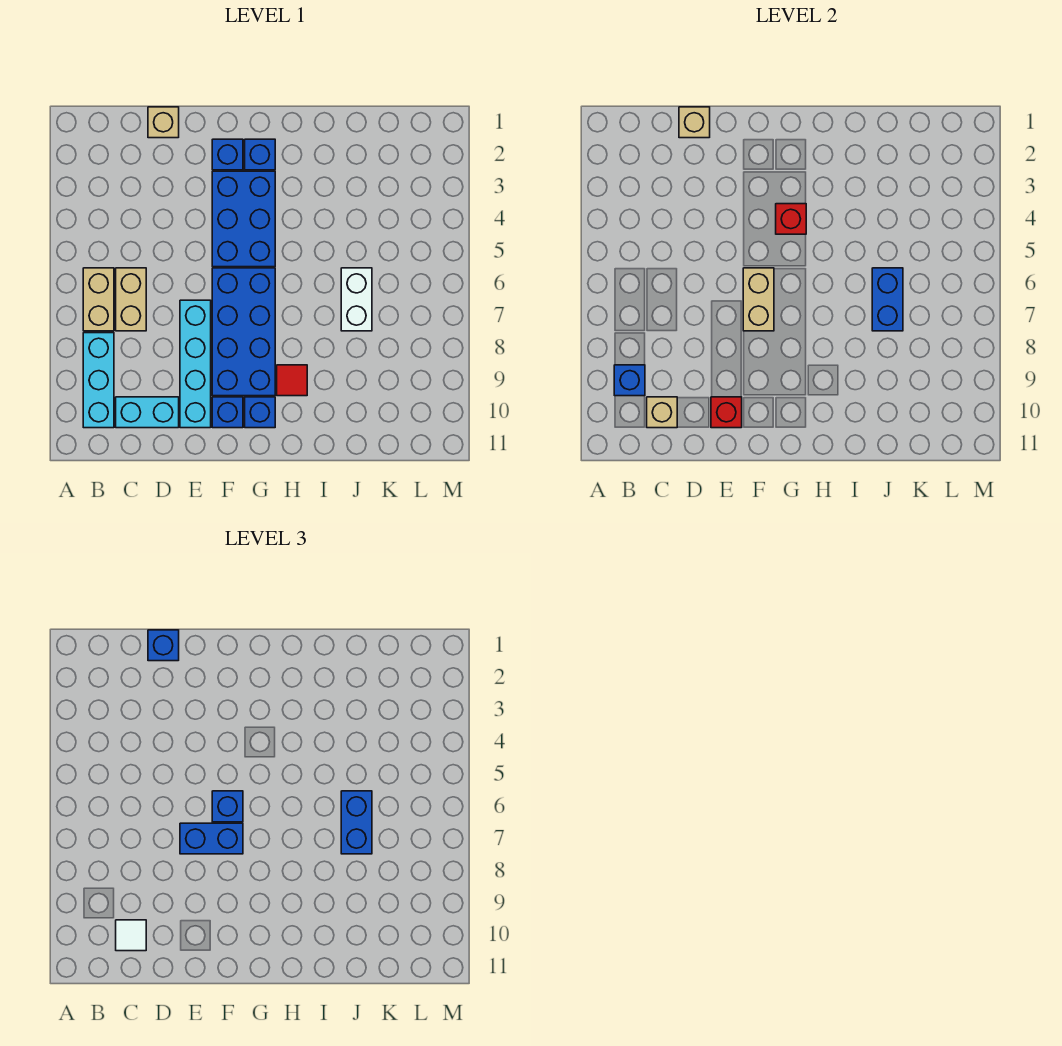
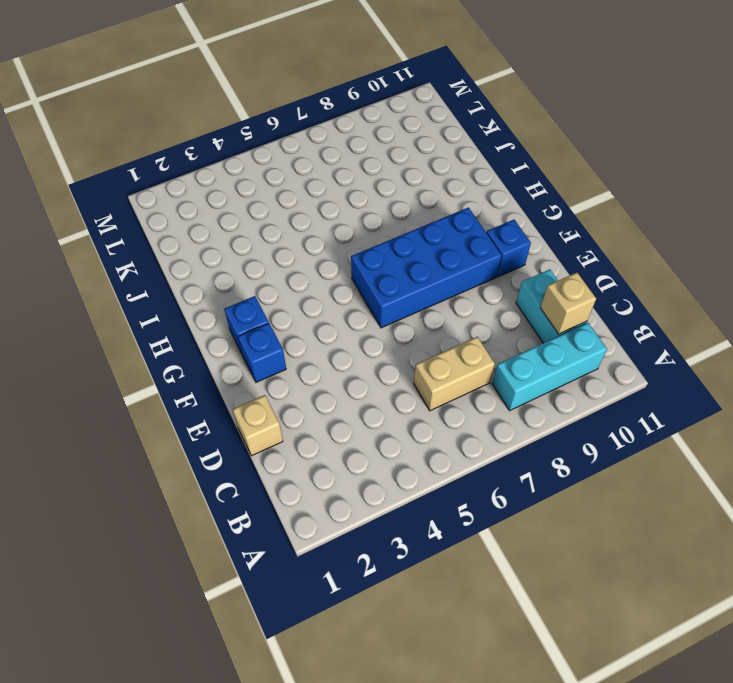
none -> tan brick B6:B7 level 1
none -> cyan brick E7:E10 level 1
none -> blue brick F3:G5 level 1

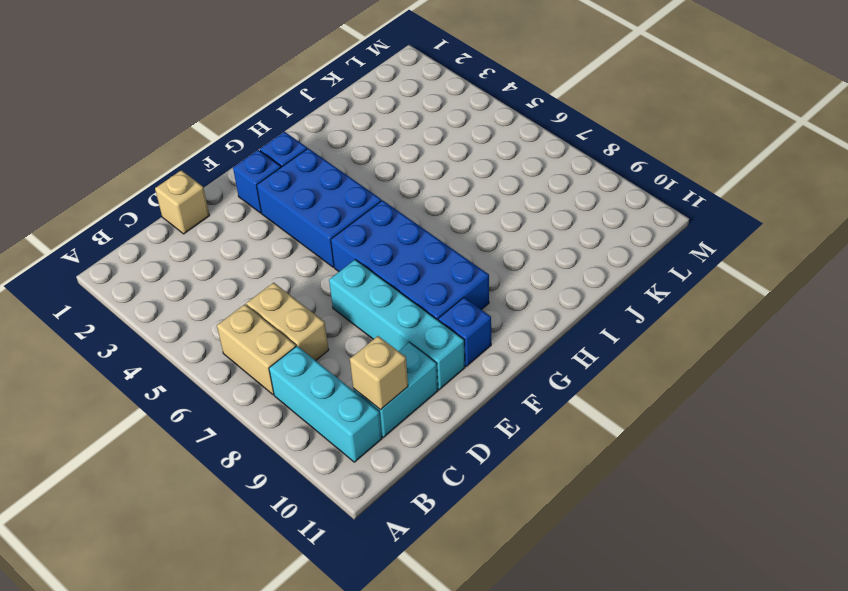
none -> blue brick G10 level 1
none -> red tile H9 level 1
none -> white brick J6:J7 level 1

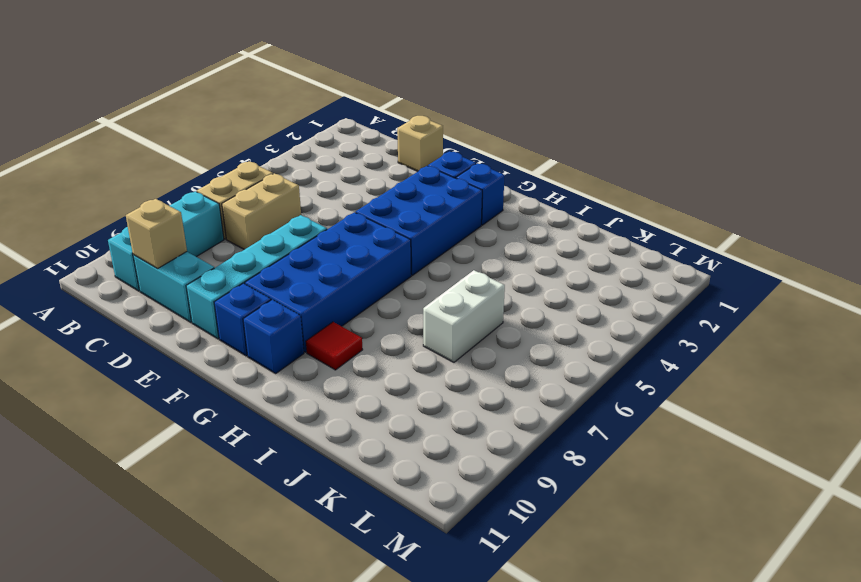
none -> blue brick B9 level 2
none -> tan brick D1 level 2
none -> red brick E10 level 2

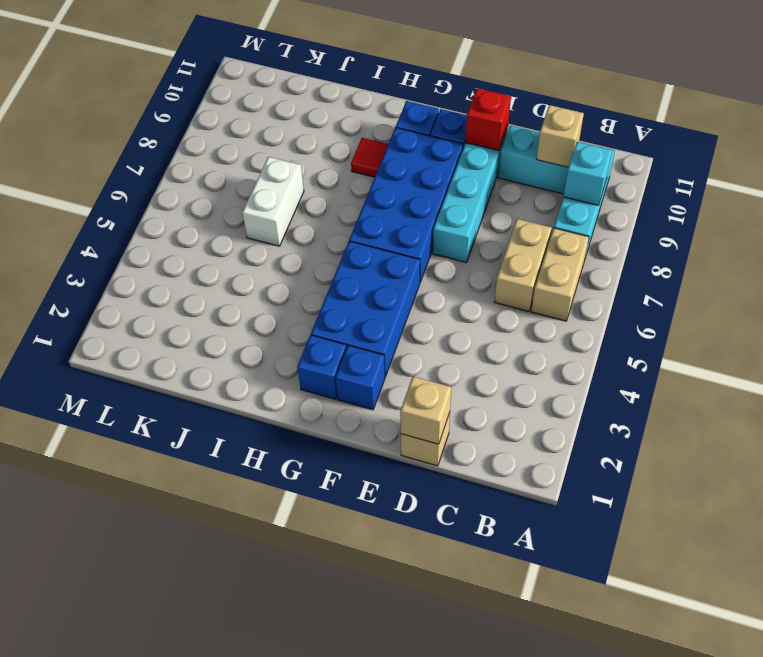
cyan brick B9 level 2 -> blue brick B9 level 2
none -> tan brick F6:F7 level 2
none -> red brick G4 level 2
none -> blue brick J6:J7 level 2

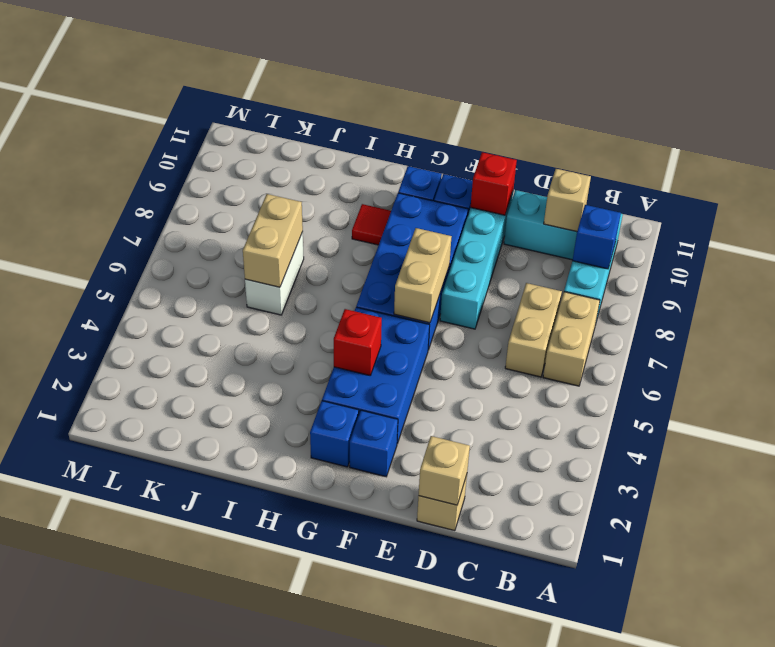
tan brick J6:J7 level 2 -> blue brick J6:J7 level 2
none -> white tile C10 level 3
none -> blue brick D1 level 3
none -> blue brick E7:F7 level 3

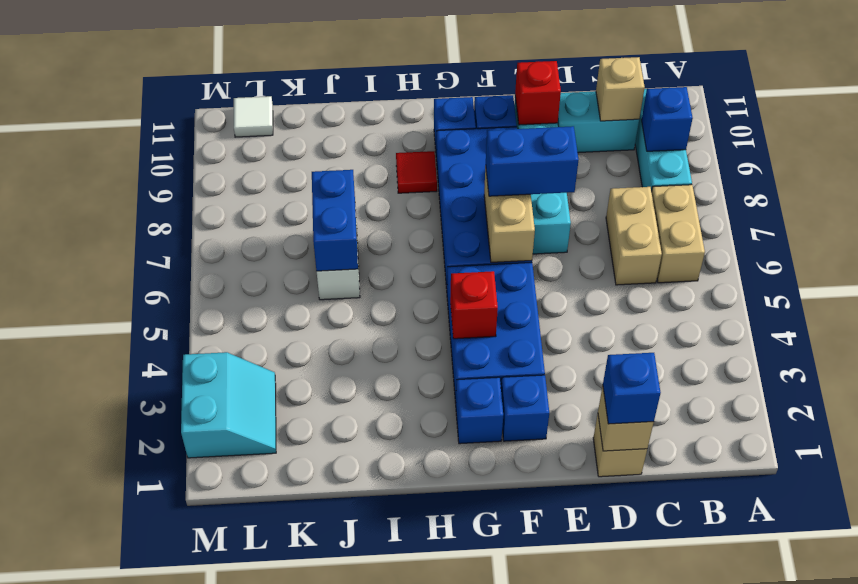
cyan slope L2:M3 level 1 top M -> none
white tile L11 level 1 -> white tile C10 level 3
none -> blue brick F6 level 3
none -> blue brick J6:J7 level 3

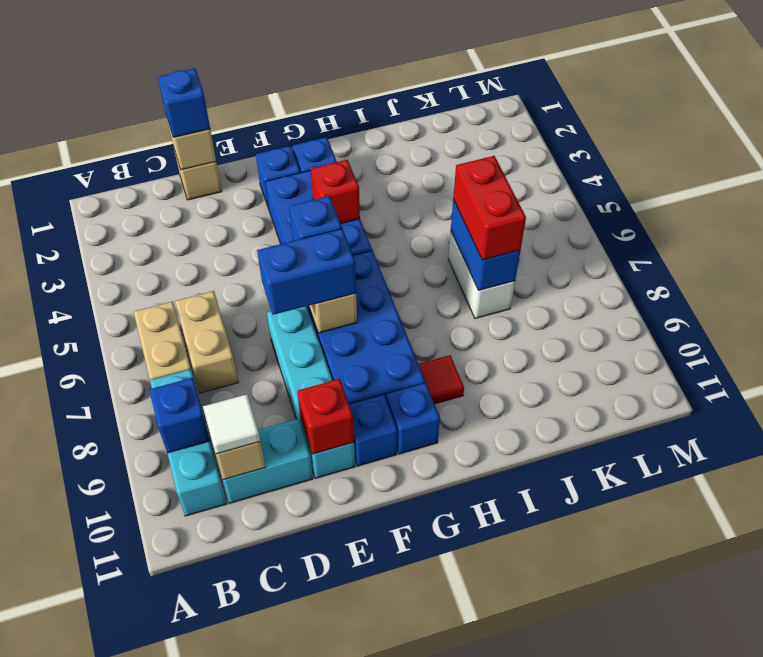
red brick J6:J7 level 3 -> blue brick J6:J7 level 3

